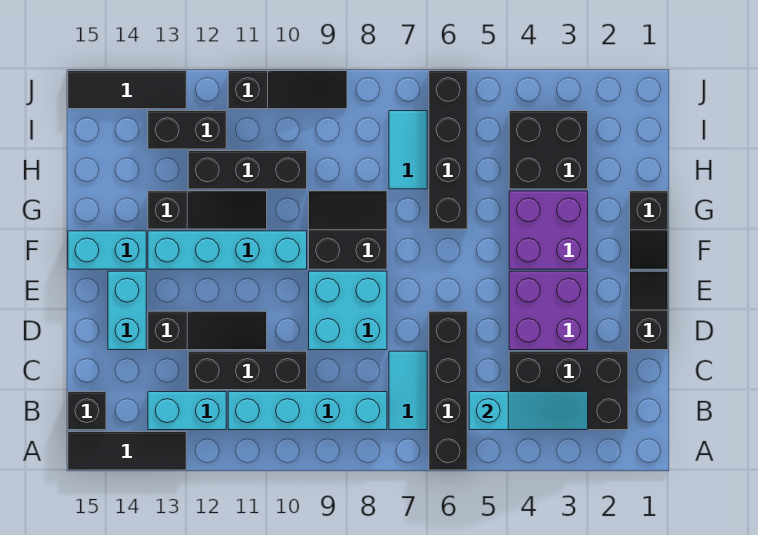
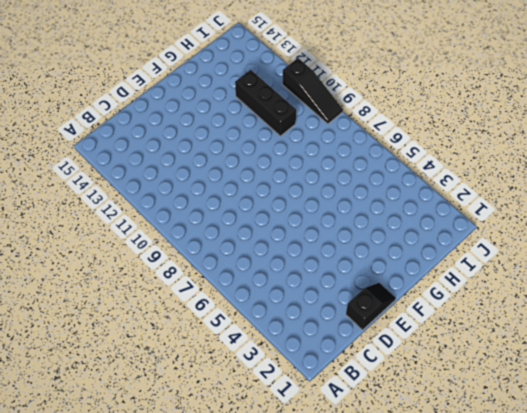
none -> black brick A6:D6 level 1
none -> black tile A13:A15 level 1
none -> black brick B2:C4 level 1

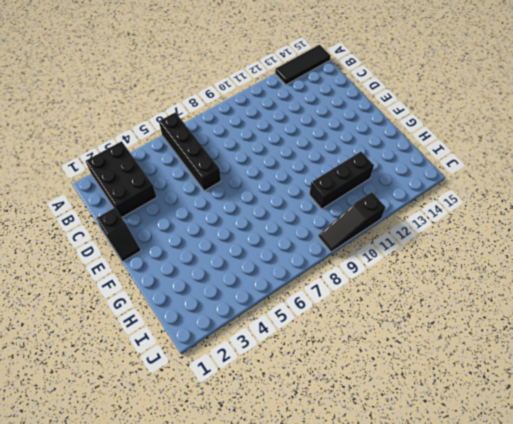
black brick A2:C3 level 1 -> black brick B2:C4 level 1
none -> cyan tile B7:C7 level 1
none -> cyan brick B8:B11 level 1
none -> cyan brick B12:B13 level 1

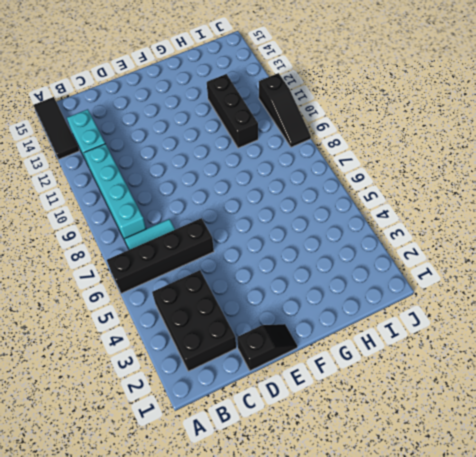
none -> black brick B15 level 1
none -> black brick C10:C12 level 1
none -> purple brick D3:E4 level 1

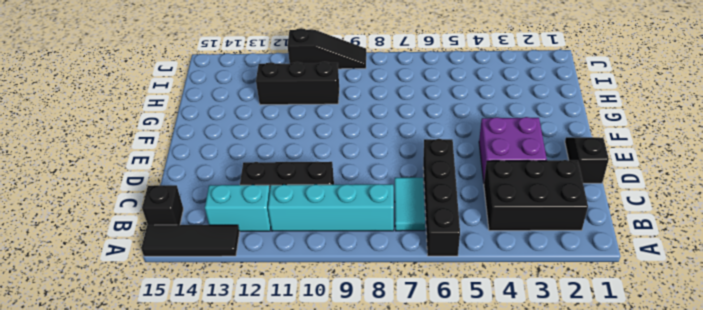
none -> cyan brick D8:E9 level 1
none -> black slope D11:D13 level 1 top 13
none -> cyan brick D14:E14 level 1

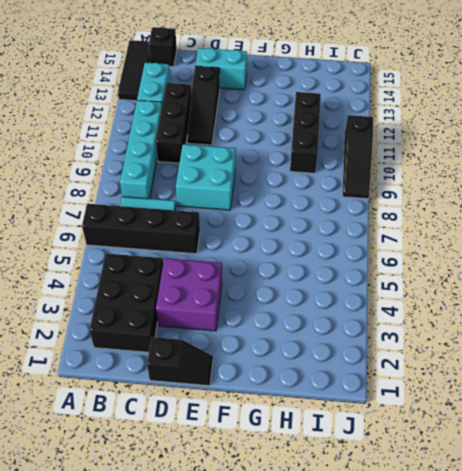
none -> black slope F1:G1 level 1 top G
none -> purple brick F3:G4 level 1
none -> black slope F8:G9 level 1 top F

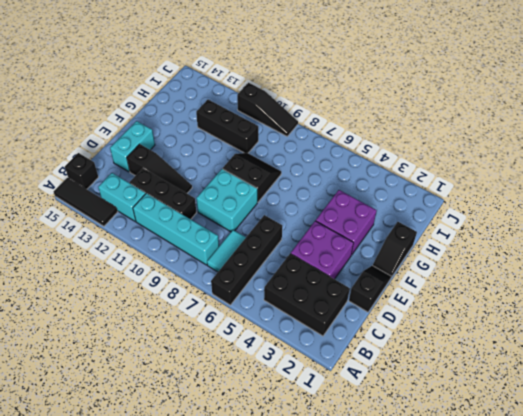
none -> cyan brick F10:F13 level 1
none -> cyan brick F14:F15 level 1
none -> black brick G6:J6 level 1

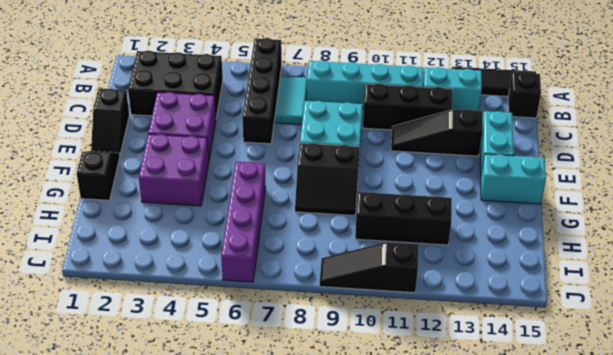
purple brick G6:J6 level 1 -> black brick G6:J6 level 1
none -> cyan brick F10:F13 level 1
none -> black slope G11:G13 level 1 top 13
none -> black brick H3:I4 level 1

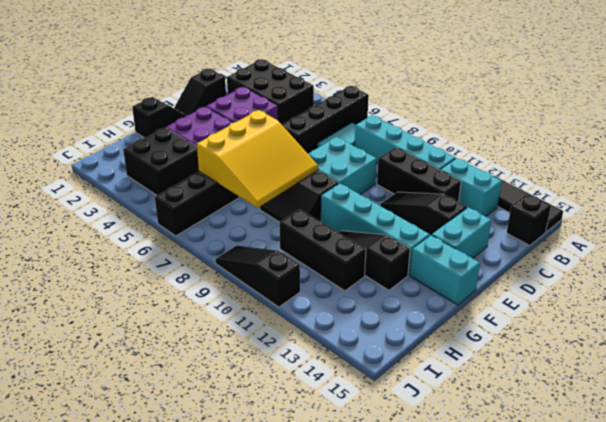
yellow slope F6:H8 level 2 top 6 -> none
none -> cyan tile H7:I7 level 1
none -> black brick I12:I13 level 1
none -> black tile J13:J15 level 1

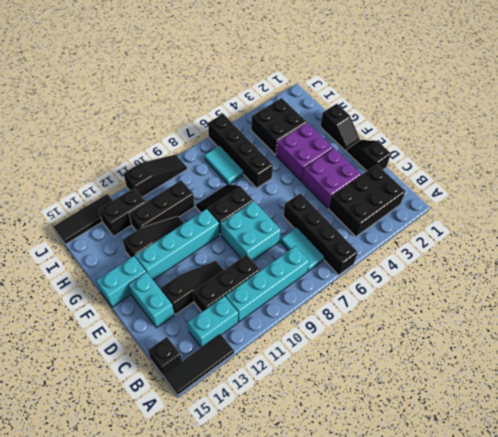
none -> cyan slope B3:B5 level 2 top 5

